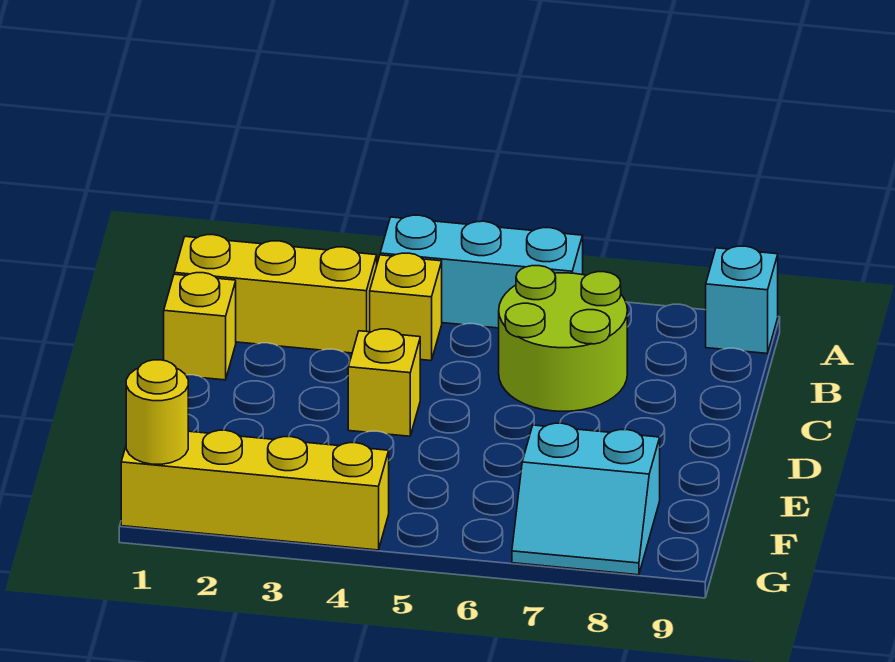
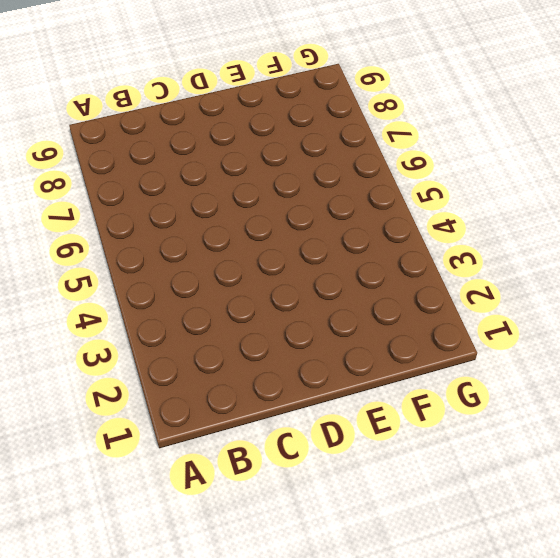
none -> cyan brick A4:A6 level 1
none -> cyan brick A9 level 1

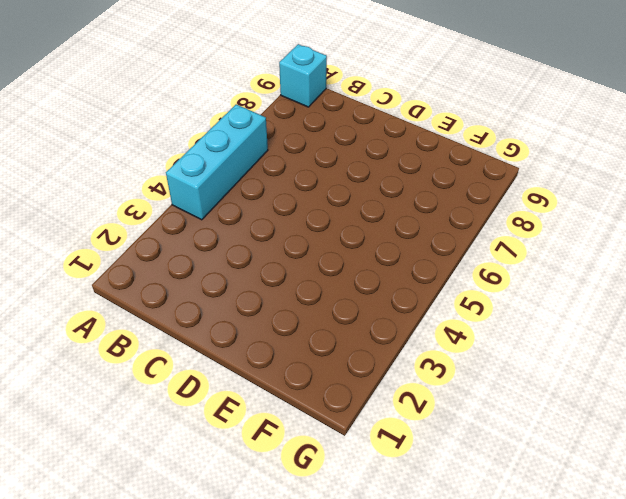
none -> yellow brick B1:B3 level 1
none -> yellow brick B4 level 1

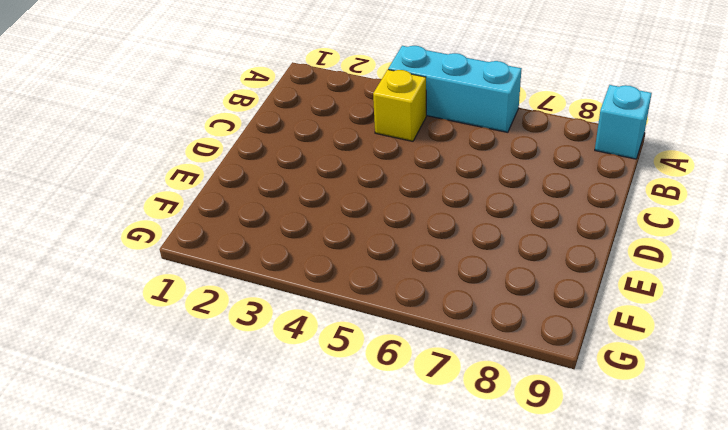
none -> yellow brick B1:B3 level 1
none -> lime round brick B6:C7 level 1

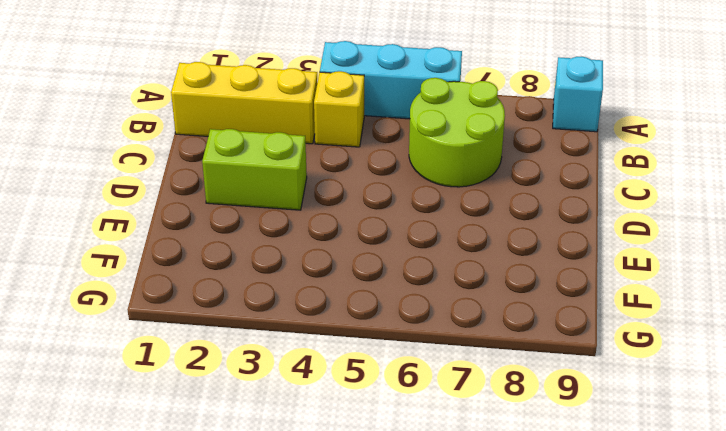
lime brick D2:D3 level 1 -> none
none -> yellow brick C1 level 1
none -> yellow brick D4 level 1

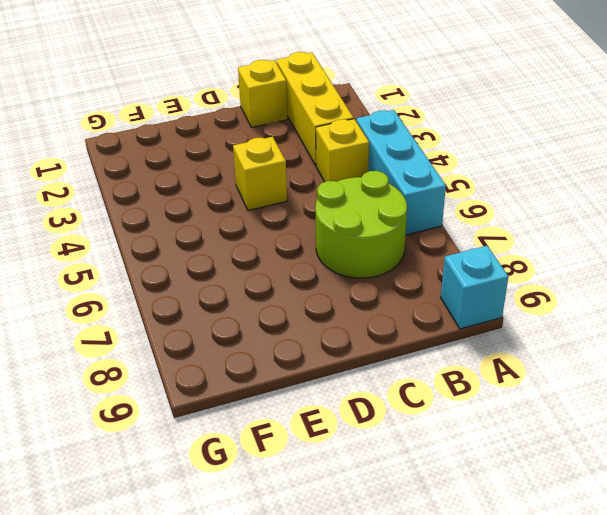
none -> cyan slope F7:G8 level 1 top F
none -> yellow brick G1:G4 level 1

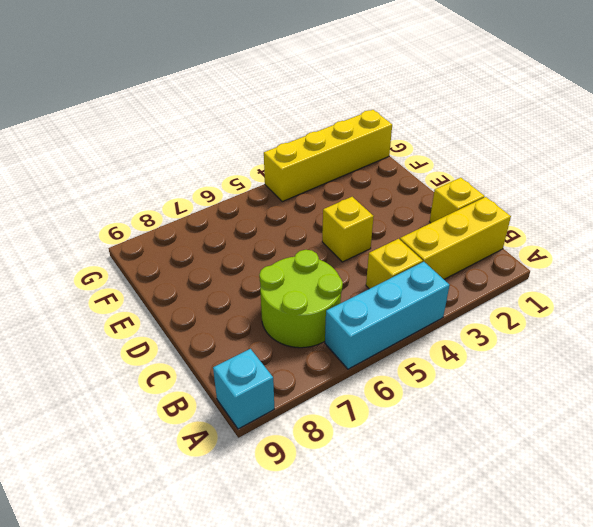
none -> cyan slope F7:G8 level 1 top F
none -> yellow round brick G1 level 2

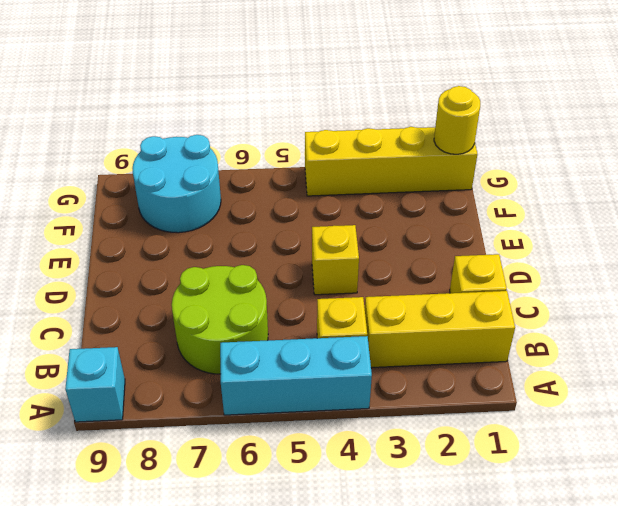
cyan round brick F7:G8 level 1 -> cyan slope F7:G8 level 1 top F

